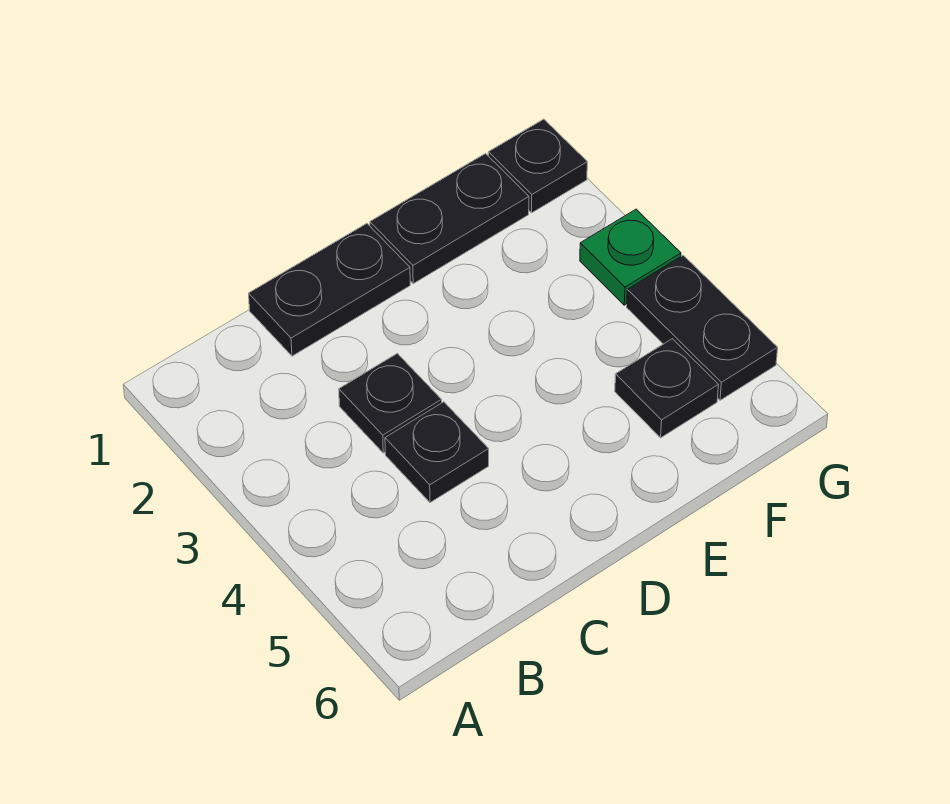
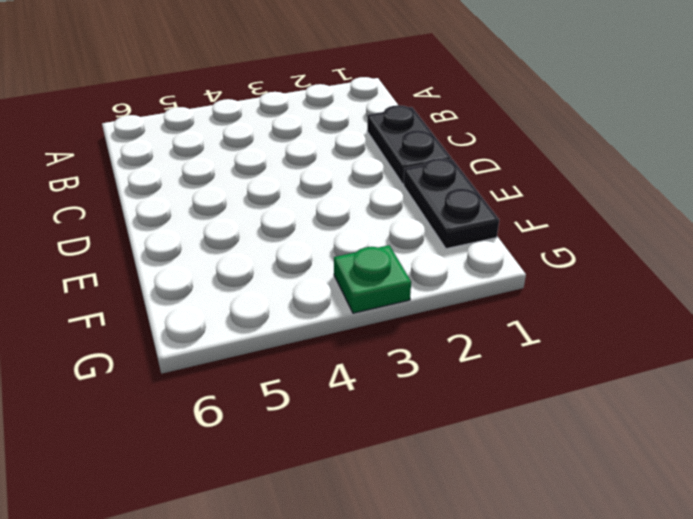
none -> black plate C3 level 1
none -> black plate C4 level 1

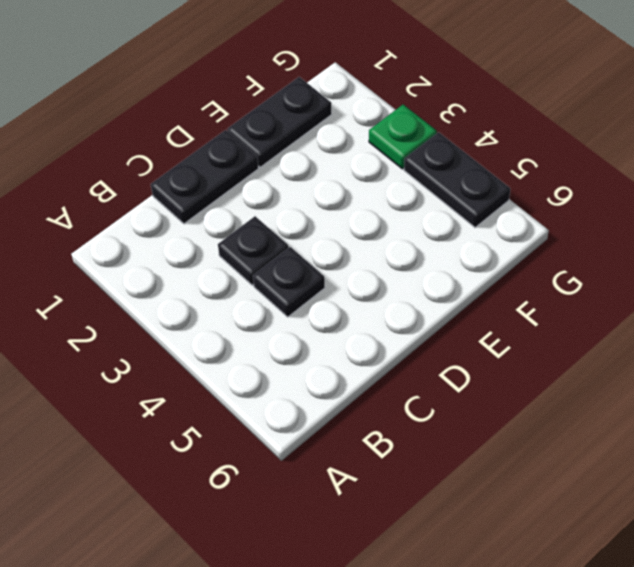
none -> black plate F5 level 1
none -> black plate G1 level 1

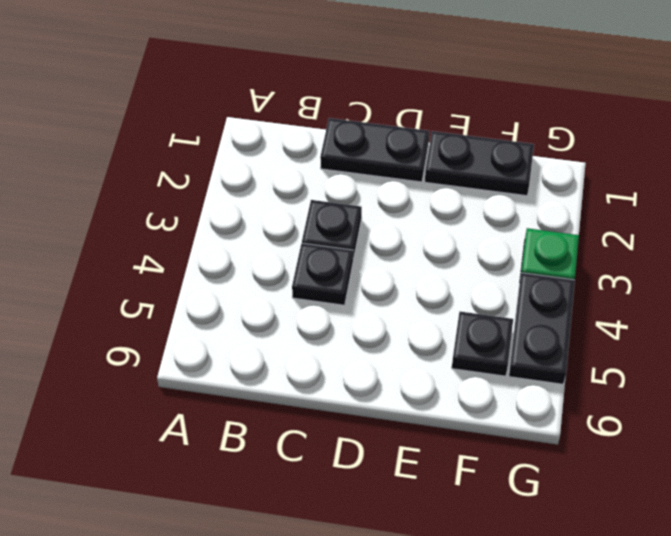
none -> black plate G1 level 1

